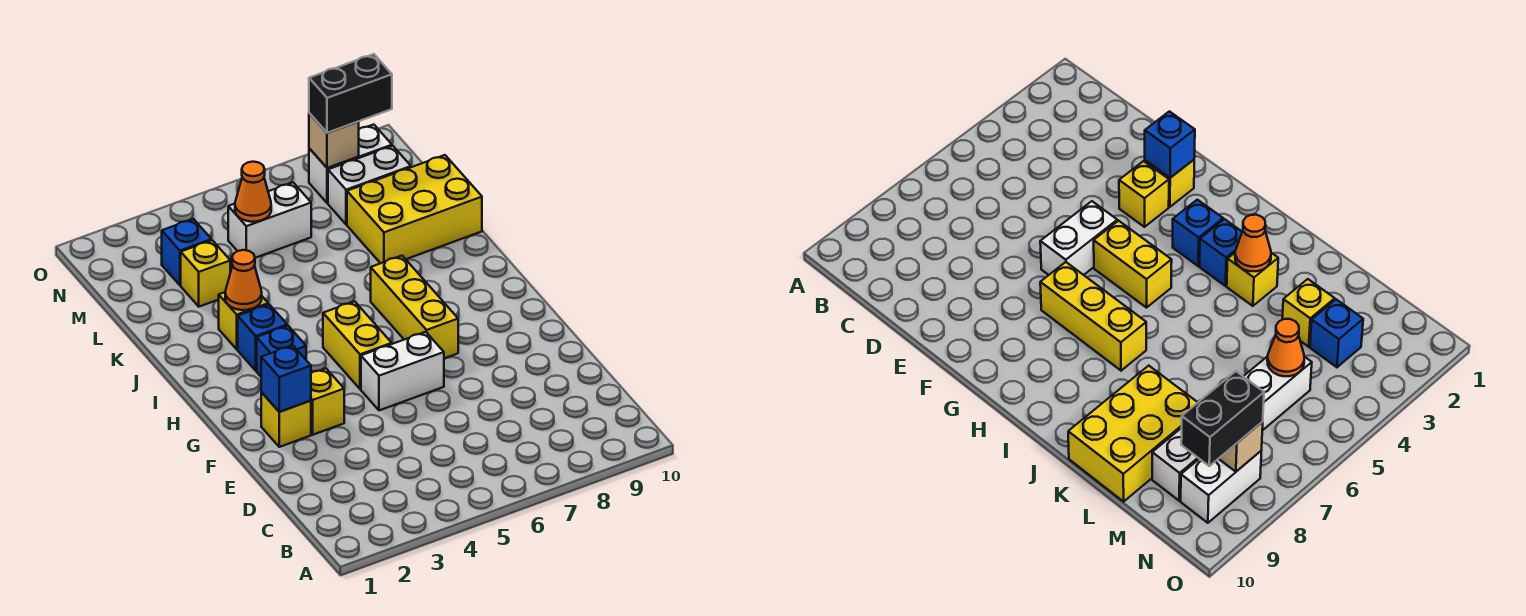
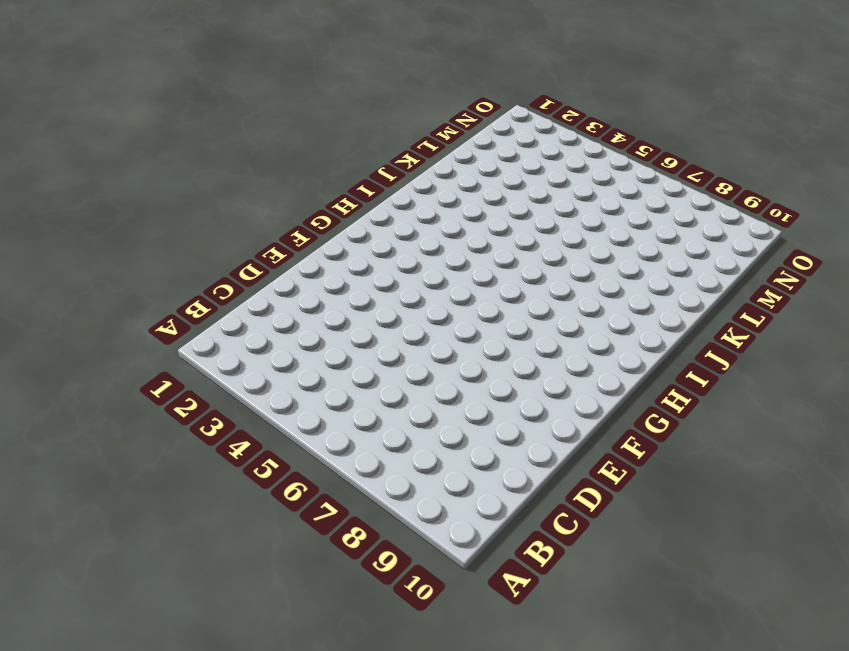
none -> yellow brick F2 level 1
none -> yellow brick F3 level 1
none -> white brick F5:F6 level 1

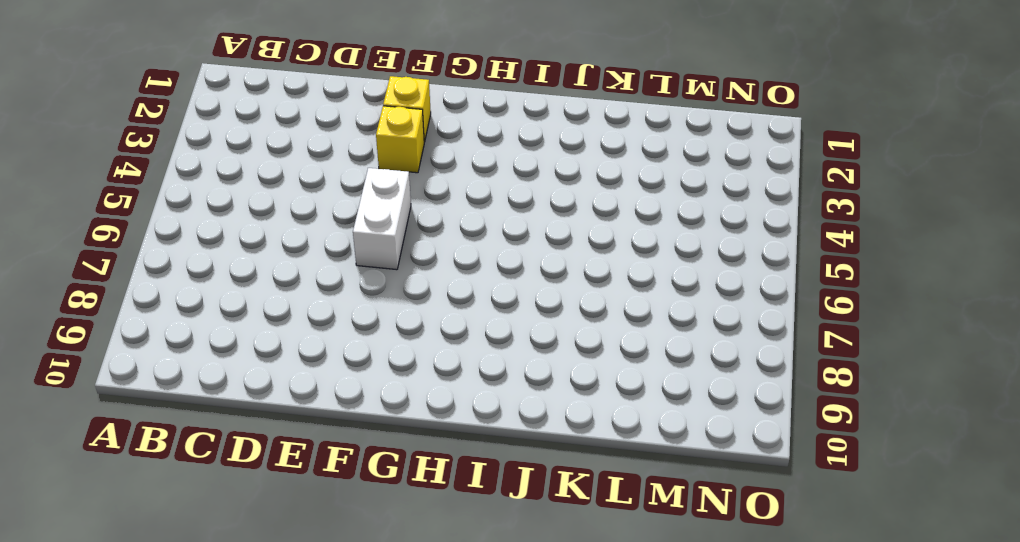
none -> yellow brick G5:H5 level 1
none -> yellow brick G7:I7 level 1
none -> blue brick H3 level 1

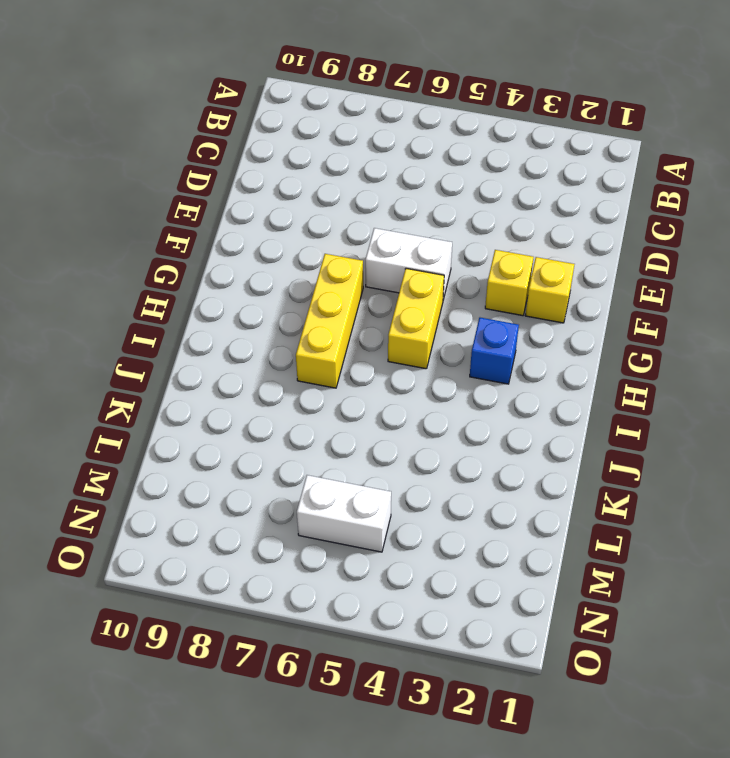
none -> blue brick I3 level 1
none -> yellow brick J3 level 1
none -> yellow brick K8:L10 level 1

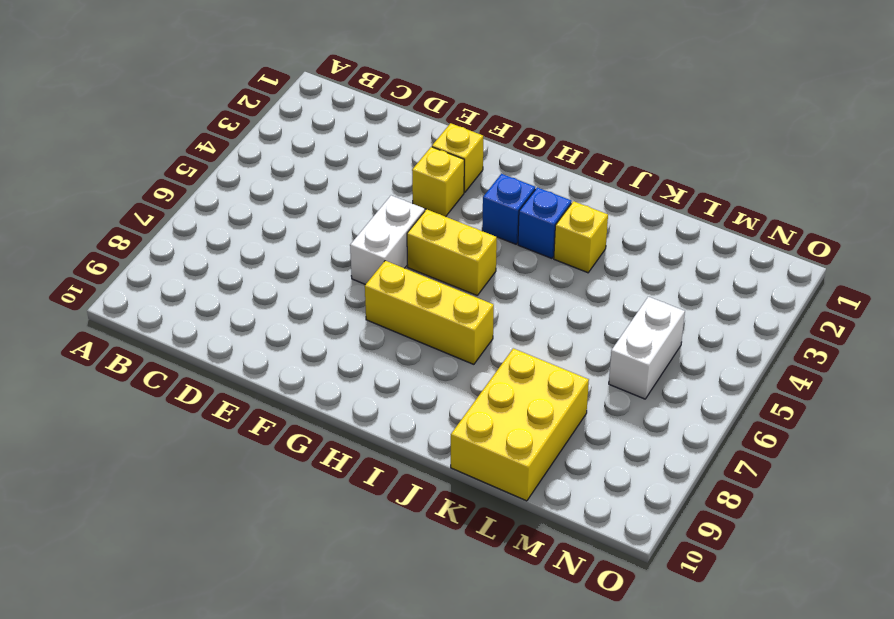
none -> yellow brick L3 level 1
none -> blue brick M3 level 1
none -> white brick M8:M9 level 1

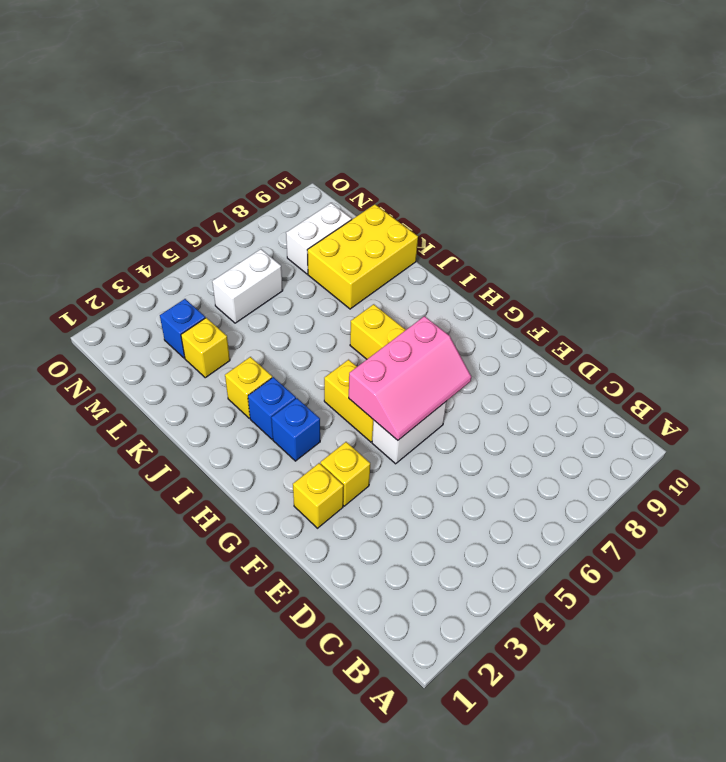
pink slope F5:G7 level 2 top G -> none
none -> white brick N8:N9 level 1
none -> blue brick F2 level 2
none -> orange cone J3 level 2

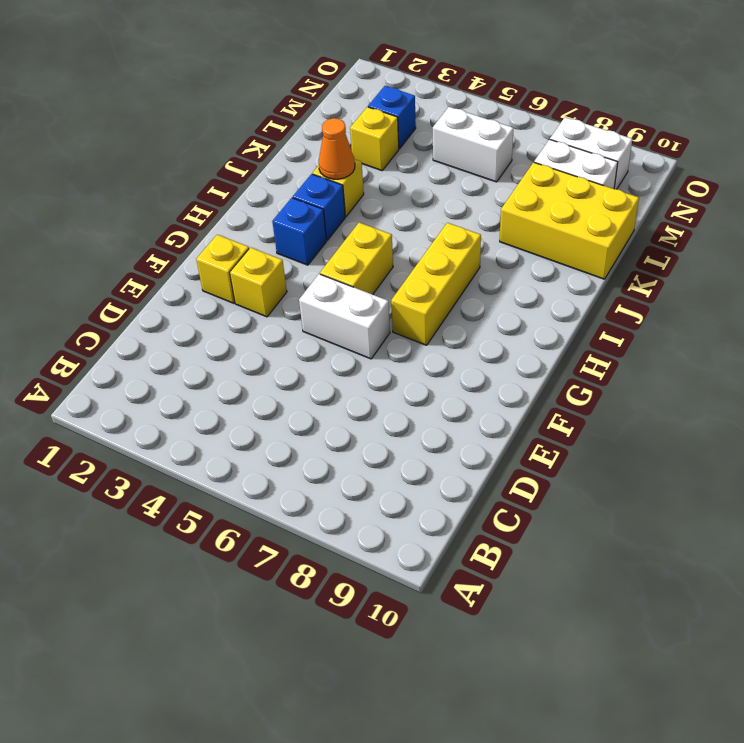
none -> blue brick F2 level 2
none -> orange cone M5 level 2
none -> tan brick N8 level 2

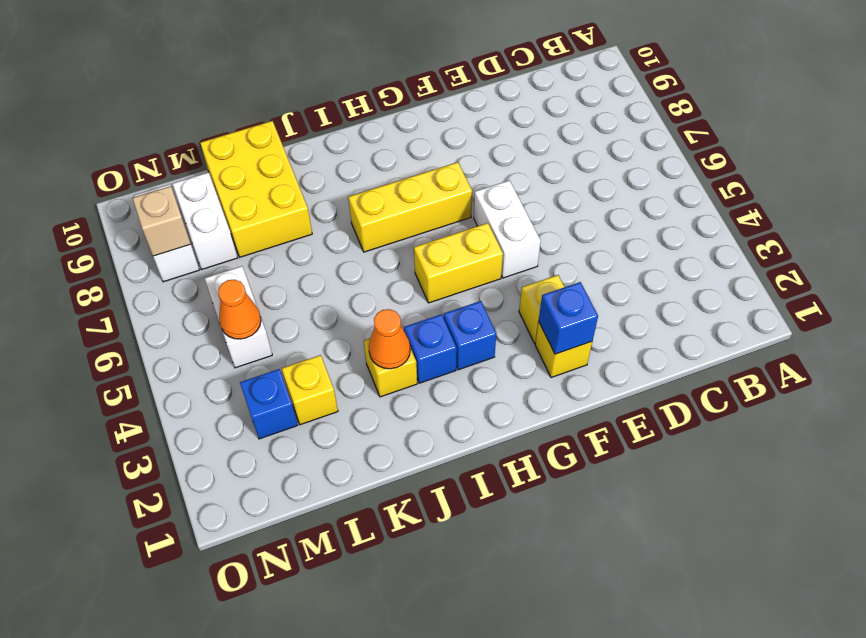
none -> black brick N8:N9 level 3

